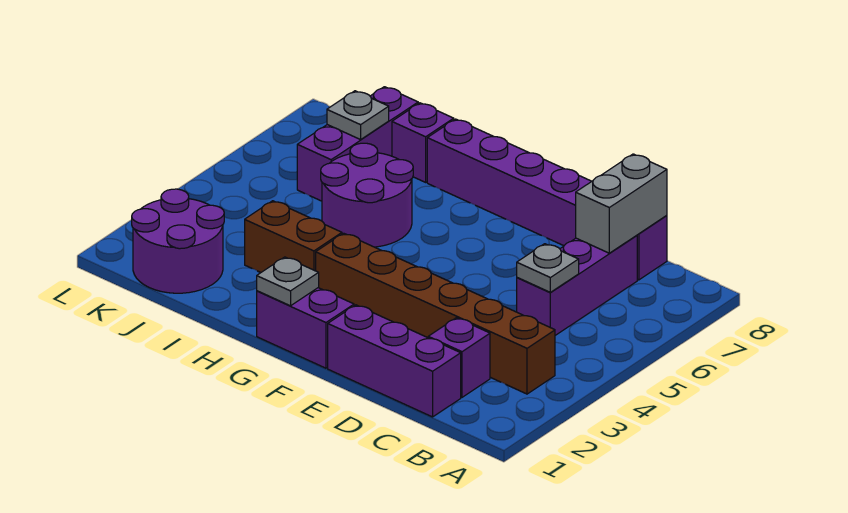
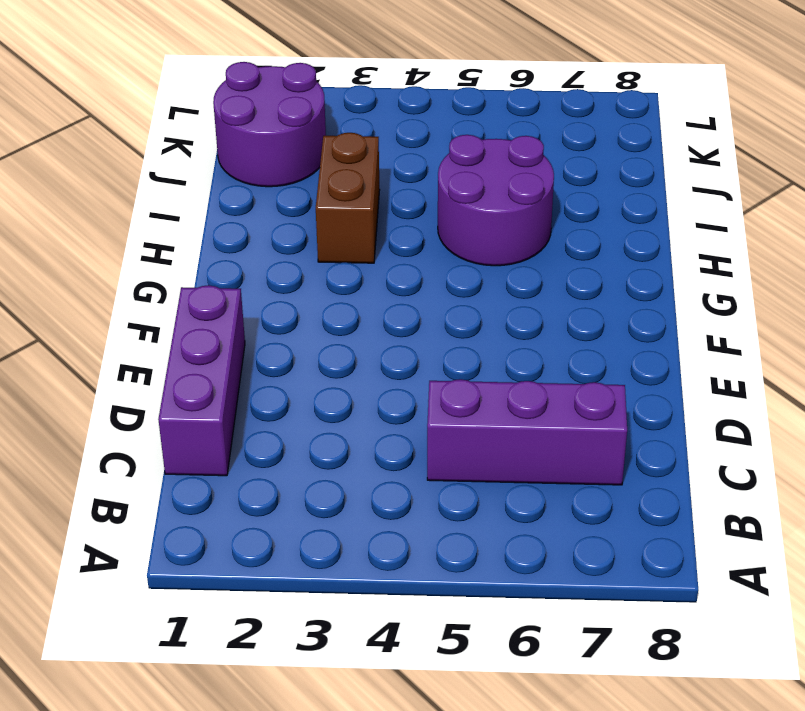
none -> brown brick B3:G3 level 1
none -> purple brick C2 level 1
none -> purple brick C8:H8 level 1

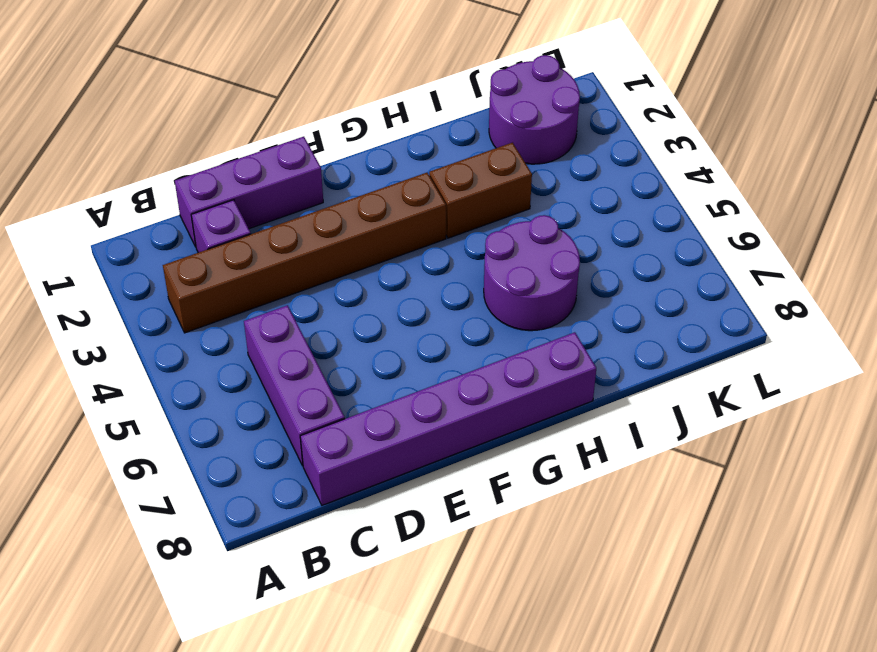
none -> purple brick F1:G1 level 1
none -> purple brick I8 level 1
none -> purple brick J6:J8 level 1

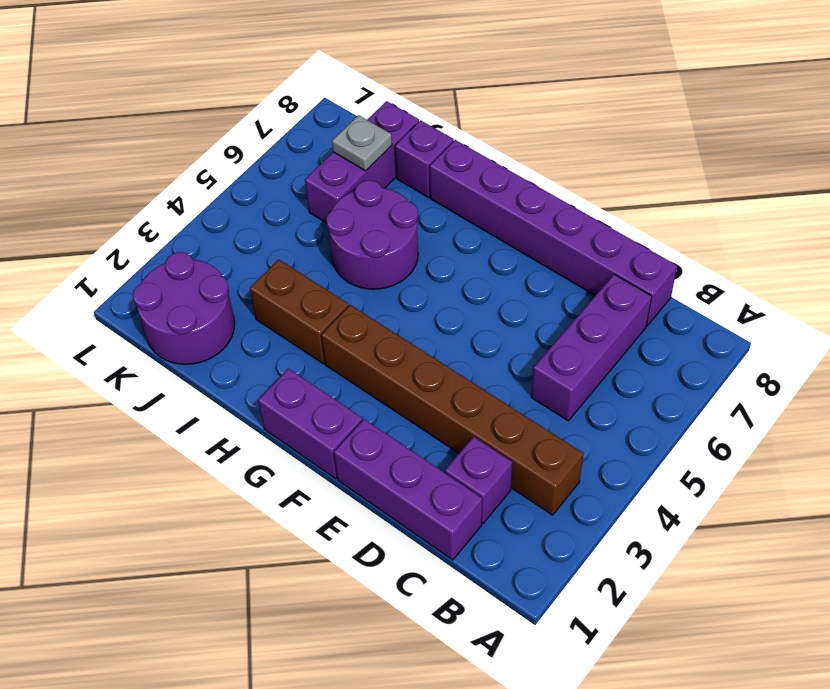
none -> grey plate C5 level 2
none -> grey brick C7:C8 level 2
none -> grey plate G1 level 2

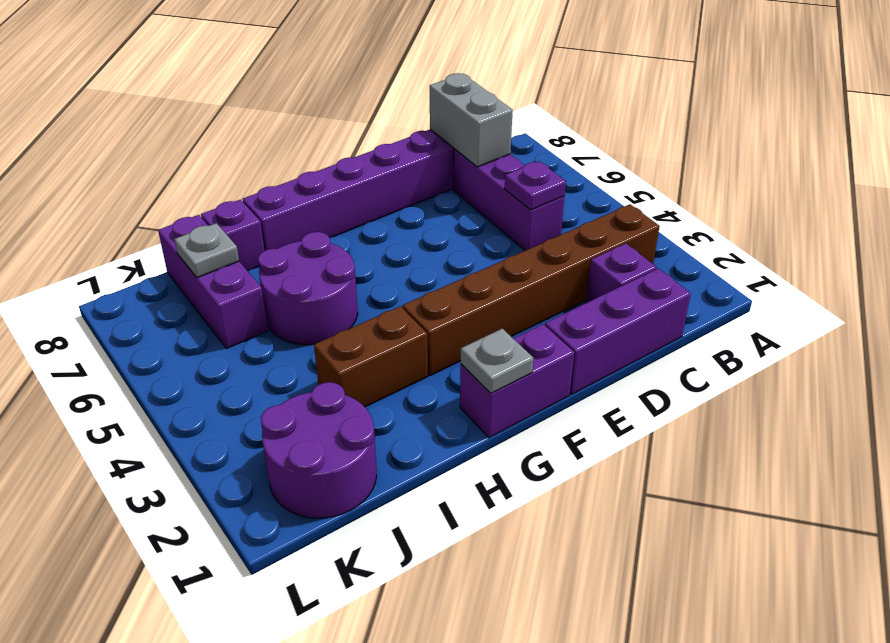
purple plate C5 level 2 -> grey plate C5 level 2

